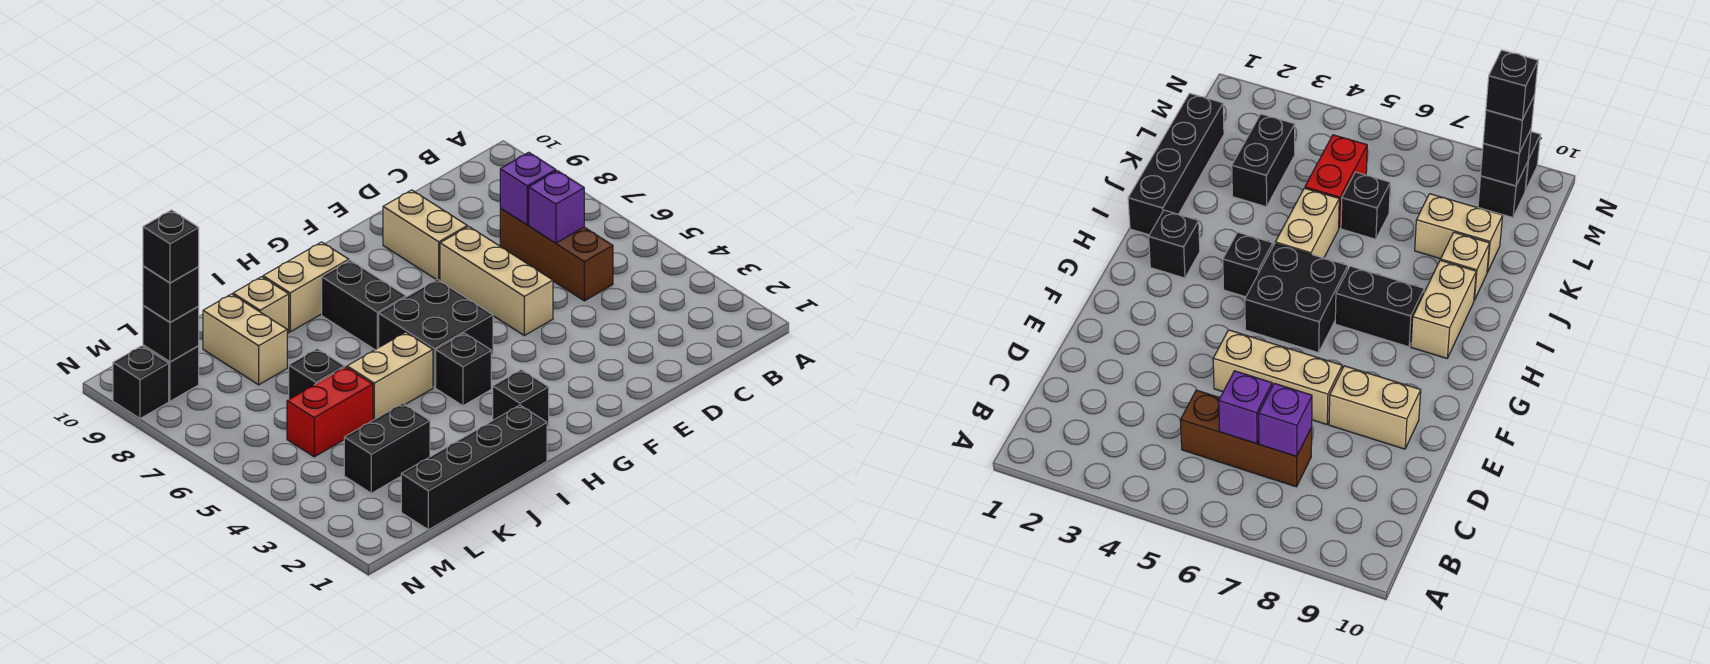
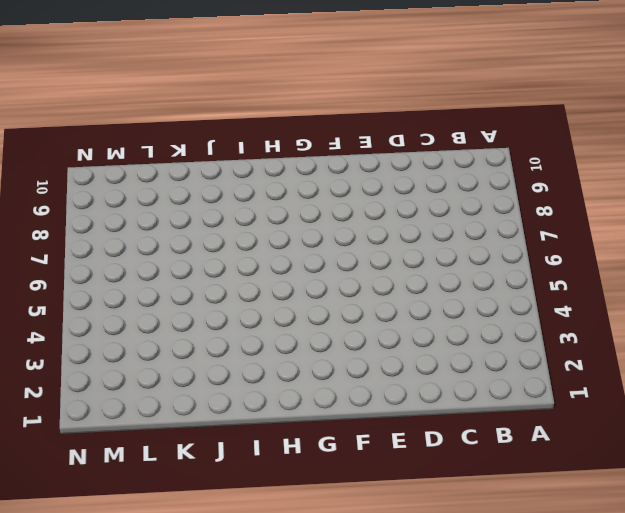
none -> brown brick C5:C7 level 1
none -> tan brick E5:E7 level 1
none -> tan brick E8:E9 level 1

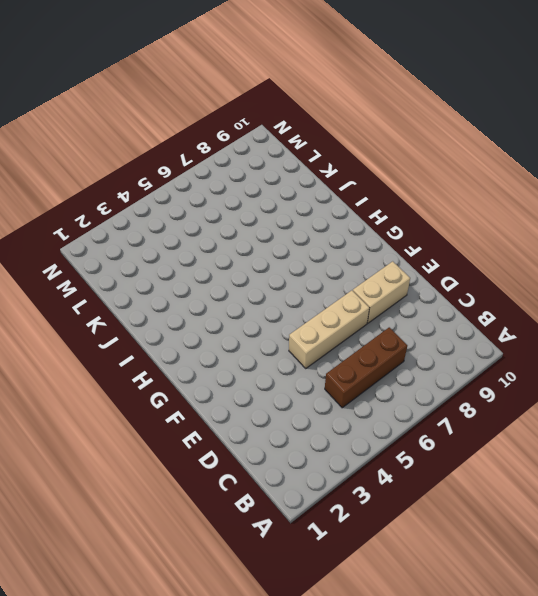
none -> black brick G5:H6 level 1
none -> black brick H2 level 1
none -> black brick H4 level 1

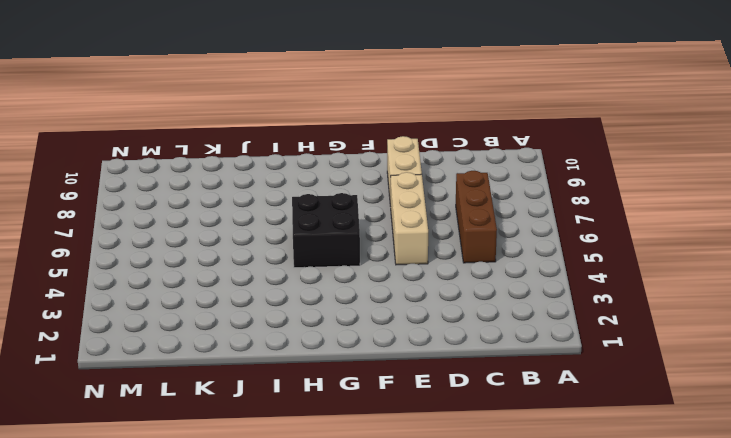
none -> black brick H2 level 1
none -> black brick H4 level 1
none -> black brick H7:H8 level 1

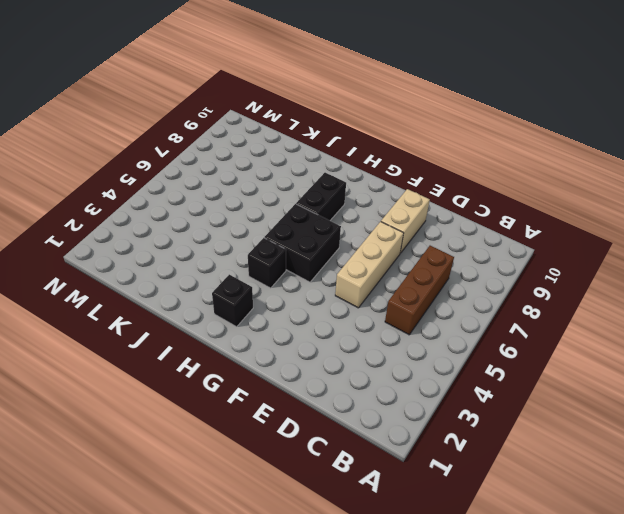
none -> tan brick H9:I9 level 1
none -> black brick I1:L1 level 1
none -> tan brick I5:J5 level 1

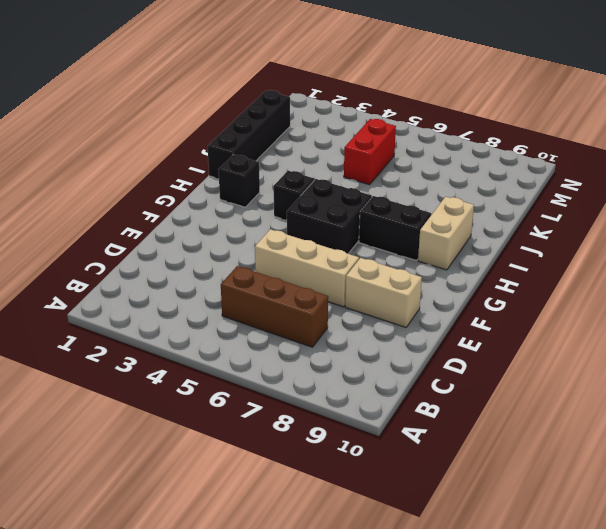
none -> tan brick I5:J5 level 1
none -> tan brick J9 level 1
none -> black brick K3:L3 level 1

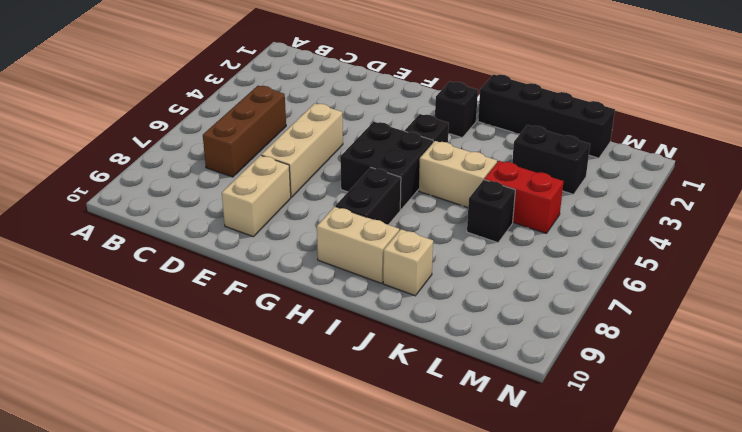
none -> tan brick K8:K9 level 1
none -> black brick M9 level 1
none -> black brick N9 level 1

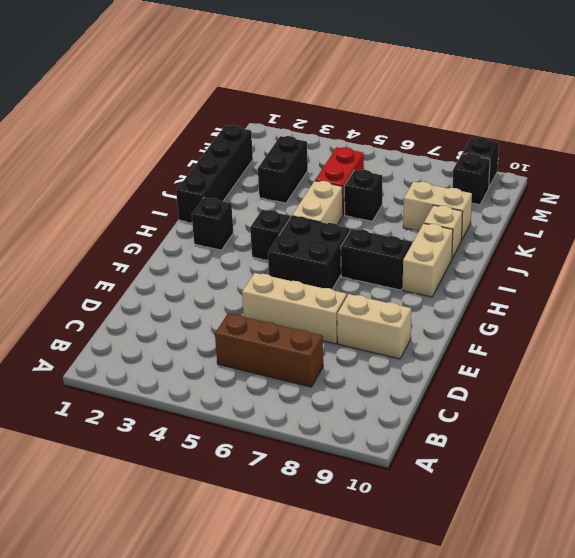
none -> purple brick C6 level 2
none -> purple brick C7 level 2
none -> black brick M9 level 2

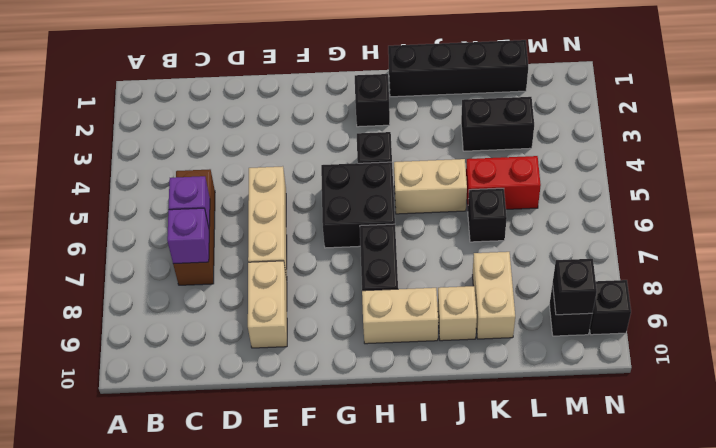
none -> black brick M9 level 3
none -> black brick M9 level 4

